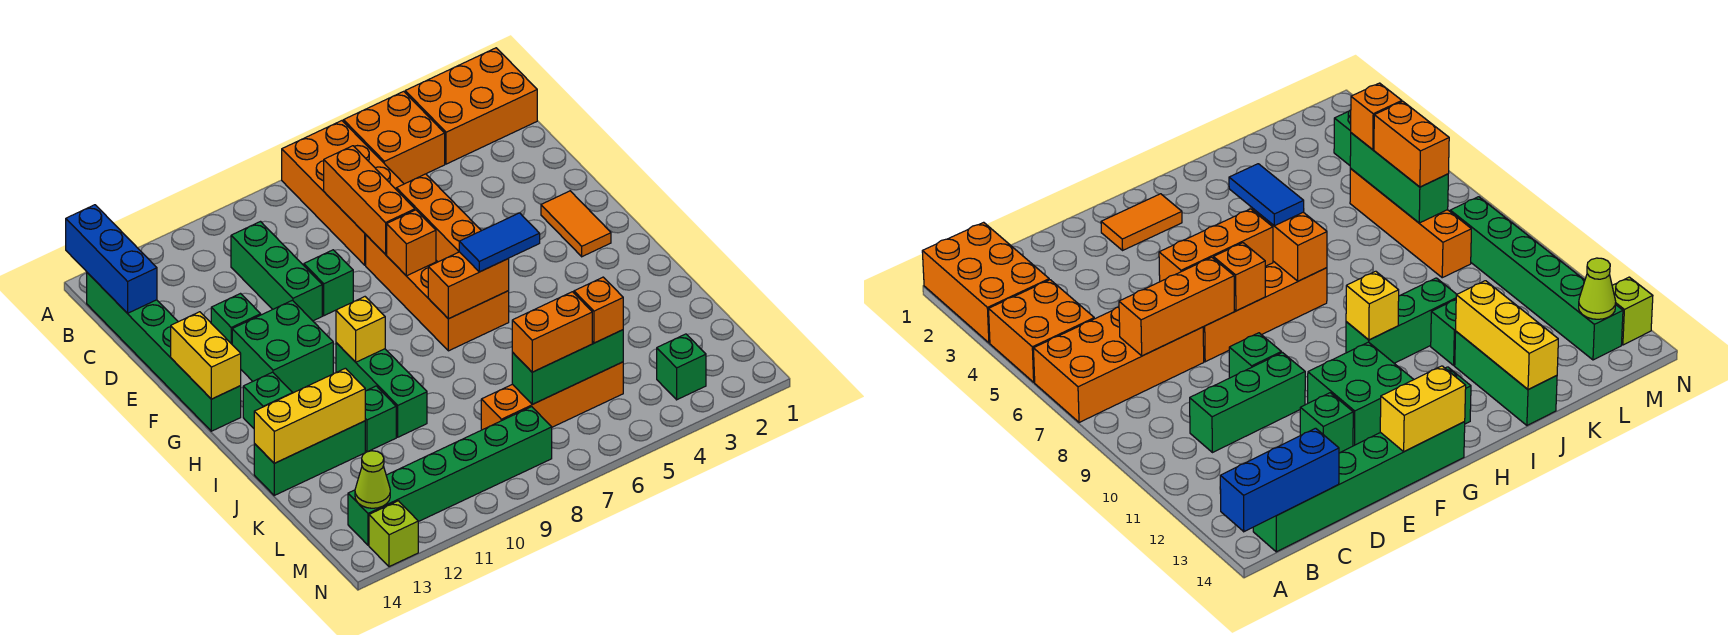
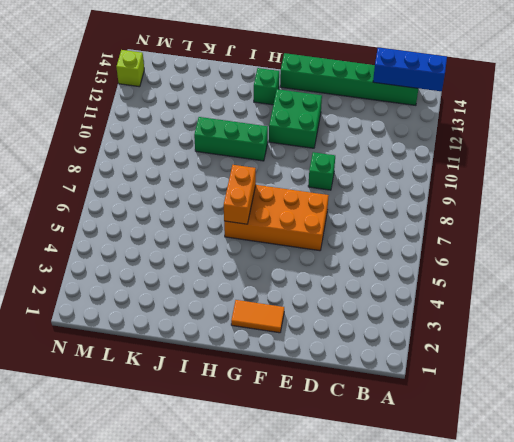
none -> orange brick A1:B3 level 1
none -> orange brick A4:B5 level 1
none -> orange brick A6:D7 level 1
none -> green brick C10:E10 level 1

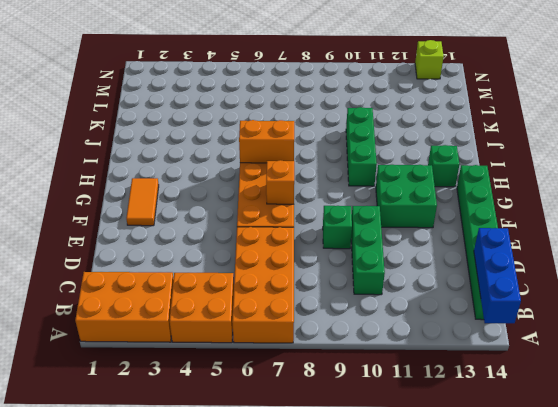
none -> green brick E12 level 1
none -> green brick J11 level 1
none -> green brick J12:J14 level 1
none -> orange brick L5:L8 level 1

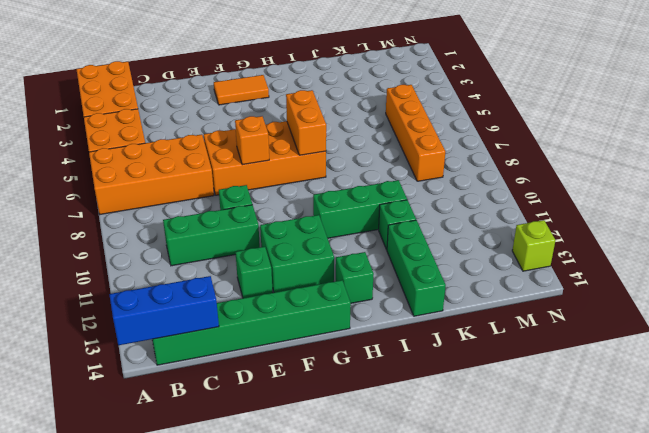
none -> green brick M3 level 1
none -> green brick M8:M13 level 1
none -> orange brick C7:E7 level 2
none -> orange brick E6:G6 level 2

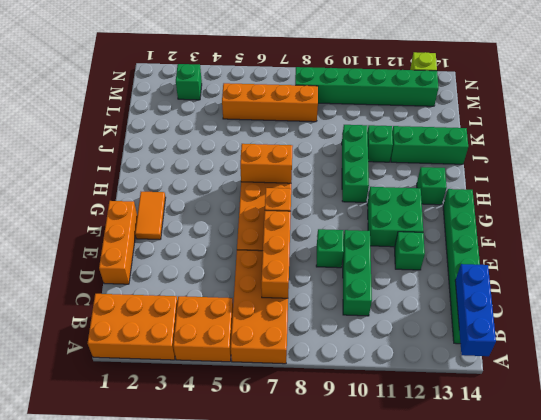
orange brick D1:F1 level 1 -> orange brick E6:G6 level 2
none -> yellow brick F14:G14 level 2
none -> yellow brick H10 level 2
none -> yellow brick J12:J14 level 2
none -> green brick L5:L7 level 2

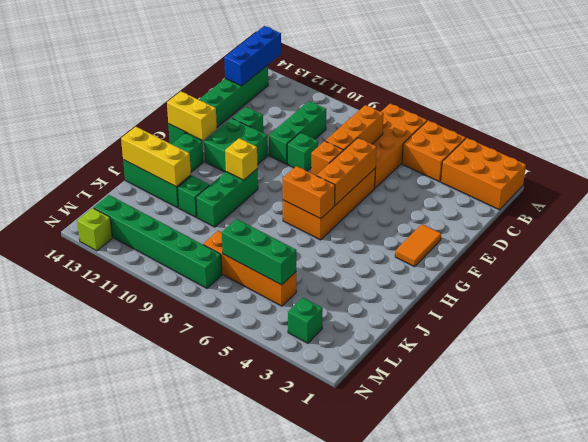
yellow brick G13:G14 level 2 -> yellow brick F14:G14 level 2
none -> lime cone M13 level 2
none -> blue tile H5:H6 level 3
none -> orange brick L5 level 3
none -> orange brick L6:L7 level 3

